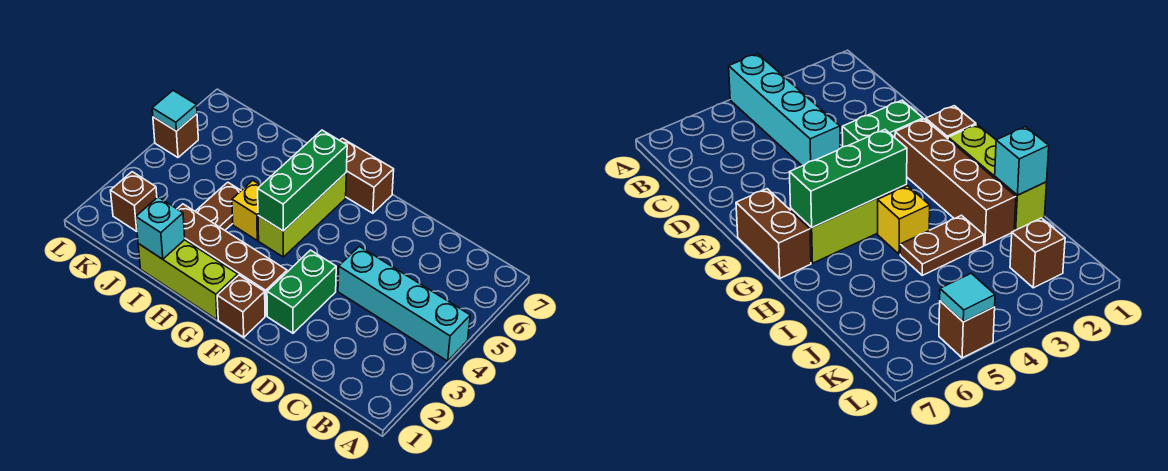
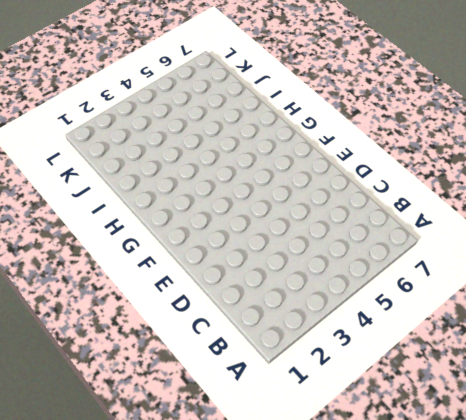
none -> cyan brick A4:D4 level 1
none -> green brick E2:E3 level 1
none -> brown brick F1 level 1

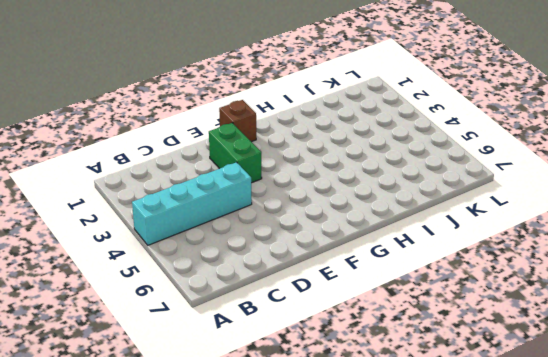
none -> brown brick F2:I2 level 1
none -> brown brick F7:G7 level 1
none -> lime brick G1:I1 level 1

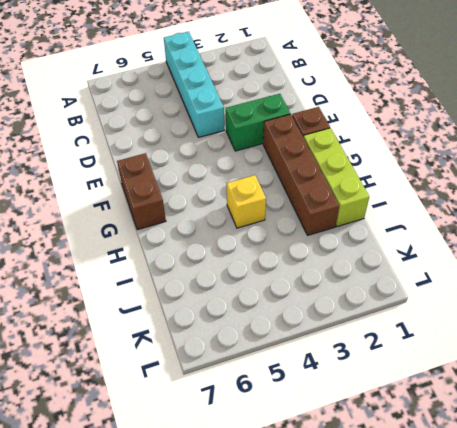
none -> lime brick G4:G6 level 1
none -> brown plate I3:I4 level 1
none -> brown brick K2 level 1

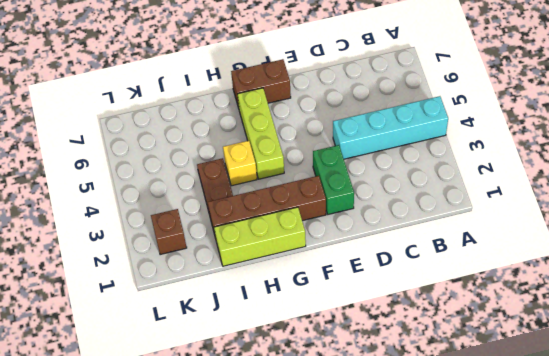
none -> brown brick F1 level 1
none -> brown brick L5 level 1
none -> green brick G4:G6 level 2

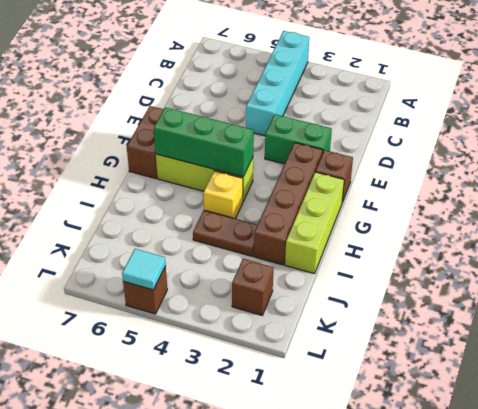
none -> cyan brick I1 level 2

